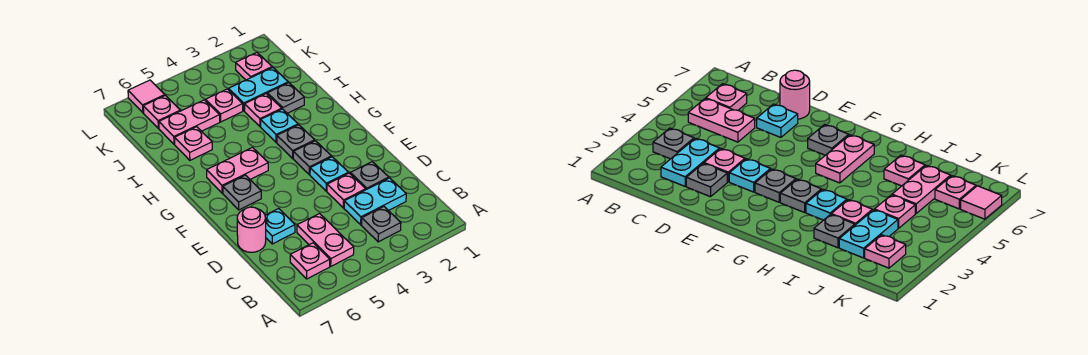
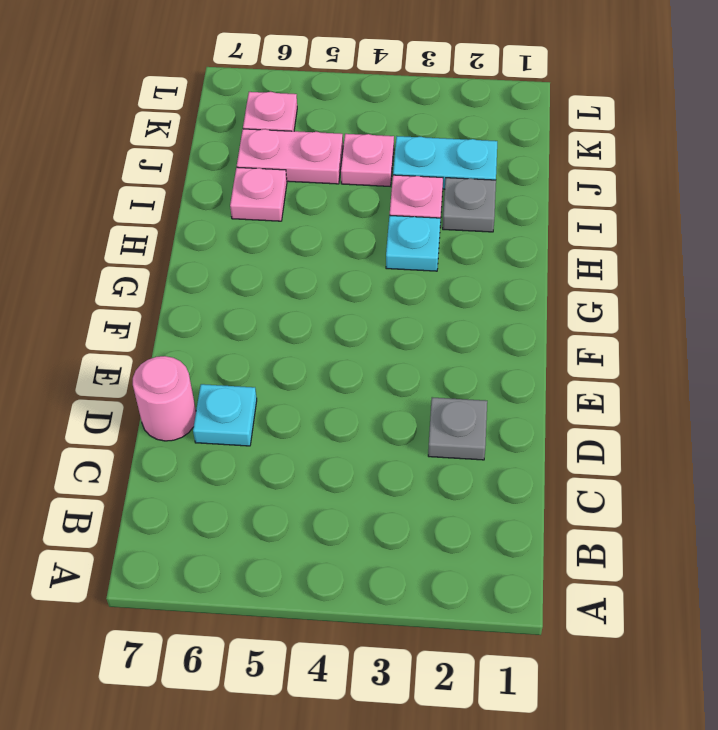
none -> grey plate B3 level 1
none -> pink plate B5:C5 level 1
none -> pink plate B6 level 1

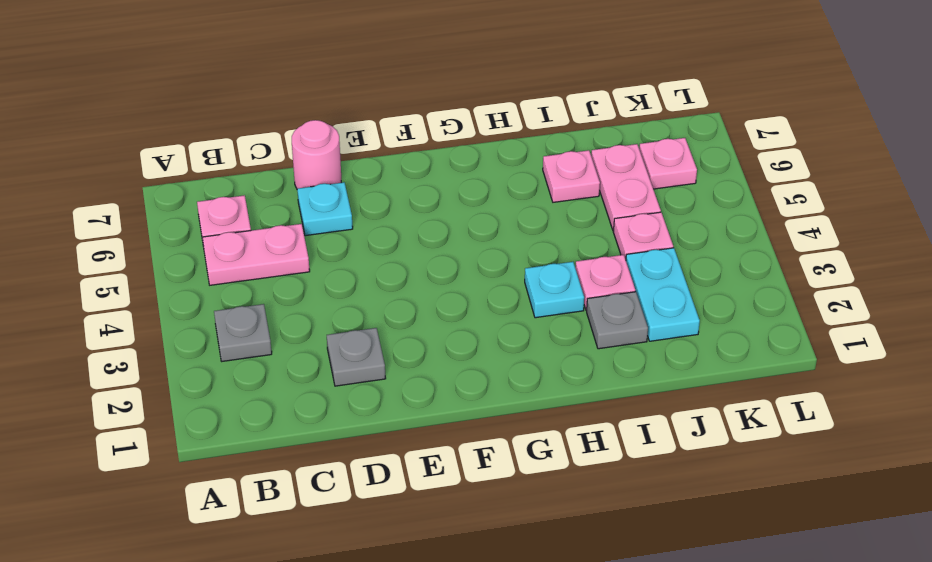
none -> cyan plate C2:C3 level 1
none -> pink plate D3 level 1
none -> cyan plate E3 level 1

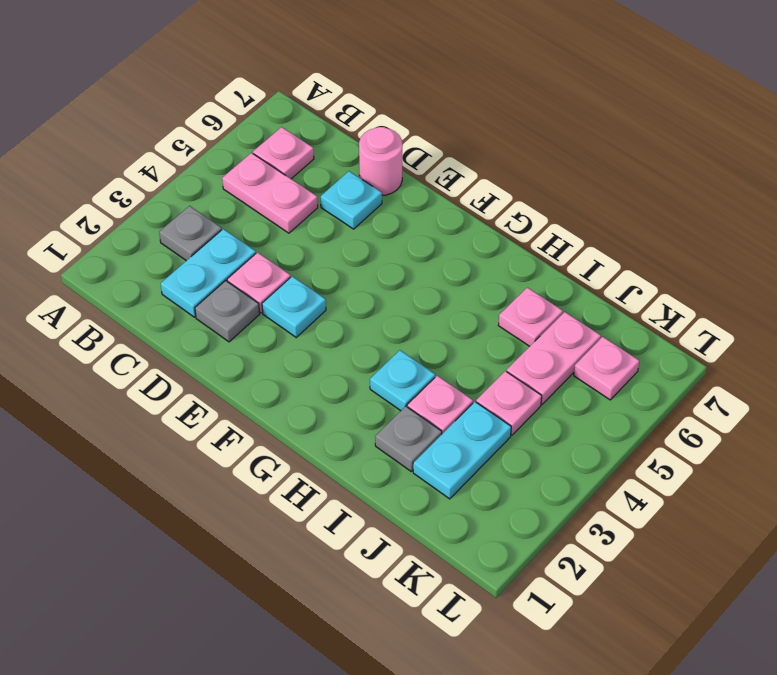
none -> grey plate F3 level 1
none -> grey plate F6 level 1
none -> grey plate G3 level 1

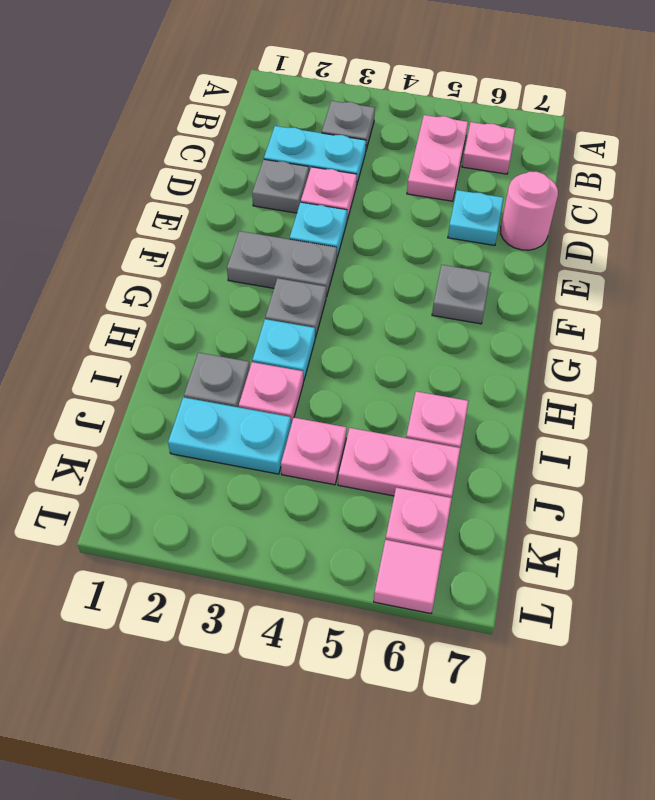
grey plate F2:F3 level 1 -> grey plate F3 level 1
none -> pink plate G5:G6 level 1
none -> pink plate K2 level 1

